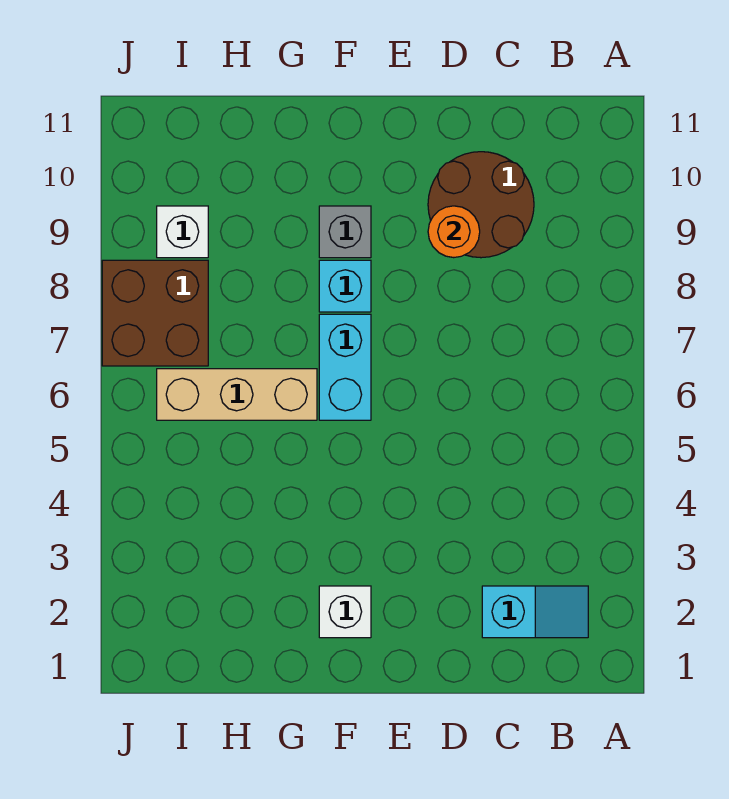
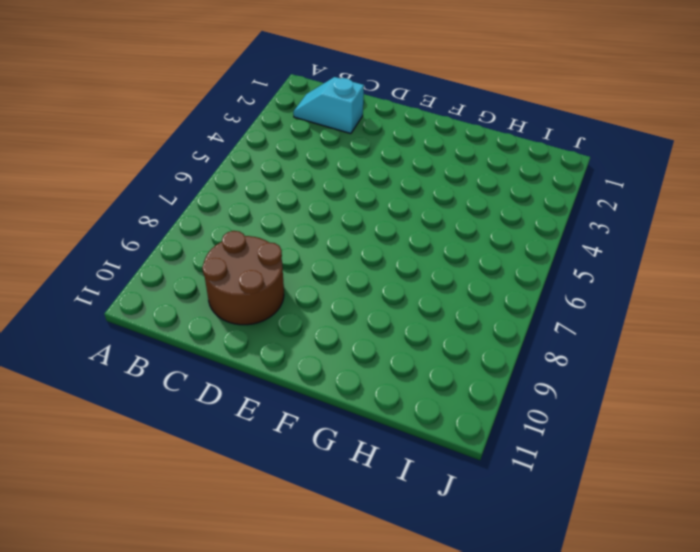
none -> white brick F2 level 1
none -> cyan brick F6:F7 level 1

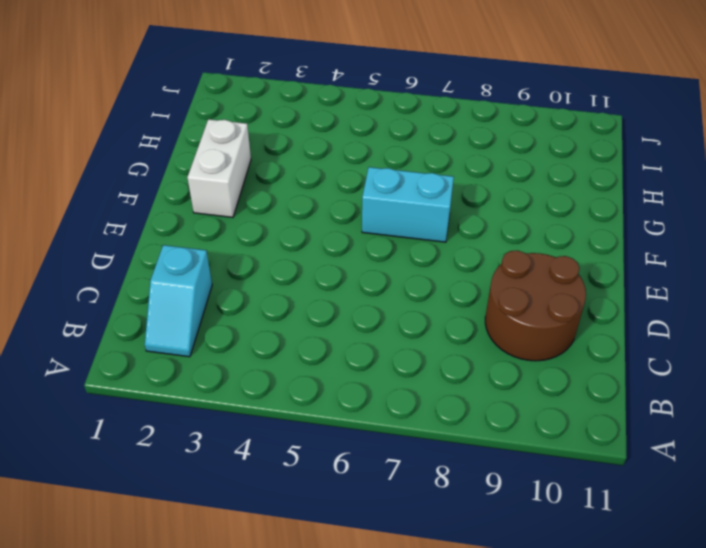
white brick F2:G2 level 1 -> white brick F2 level 1
none -> cyan brick F8 level 1
none -> grey brick F9 level 1

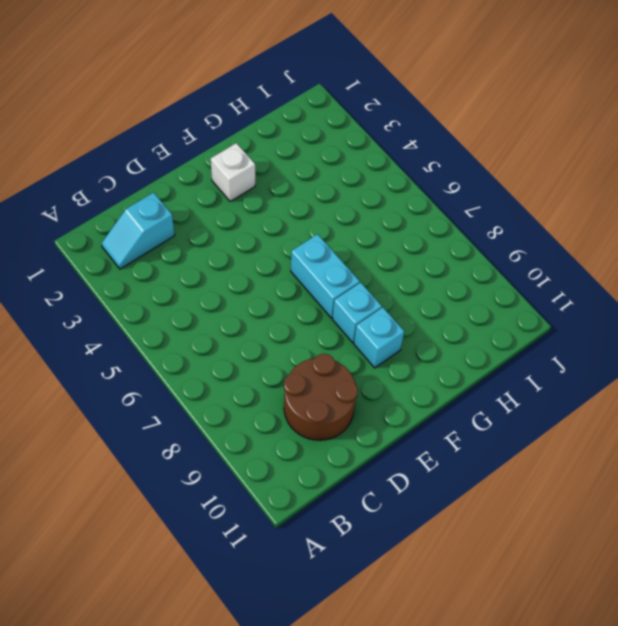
cyan brick F9 level 1 -> grey brick F9 level 1
none -> tan brick G6:I6 level 1
none -> brown brick I7:J8 level 1

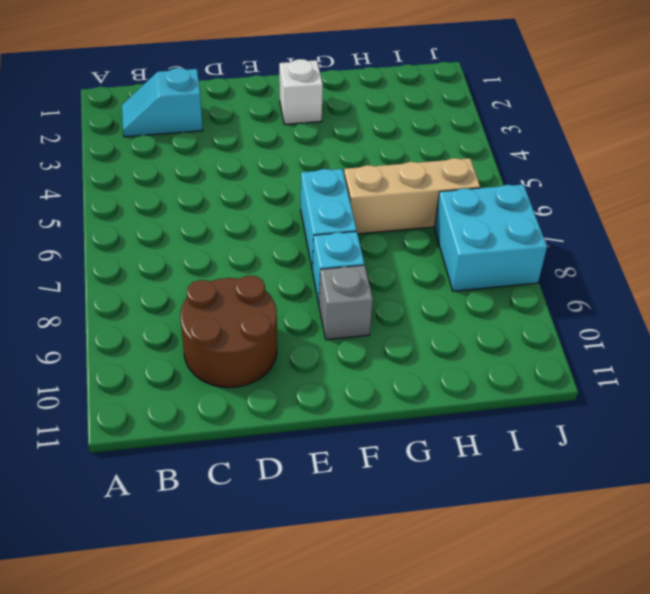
cyan brick I7:J8 level 1 -> brown brick I7:J8 level 1
none -> white brick I9 level 1
none -> orange round brick D9 level 2

